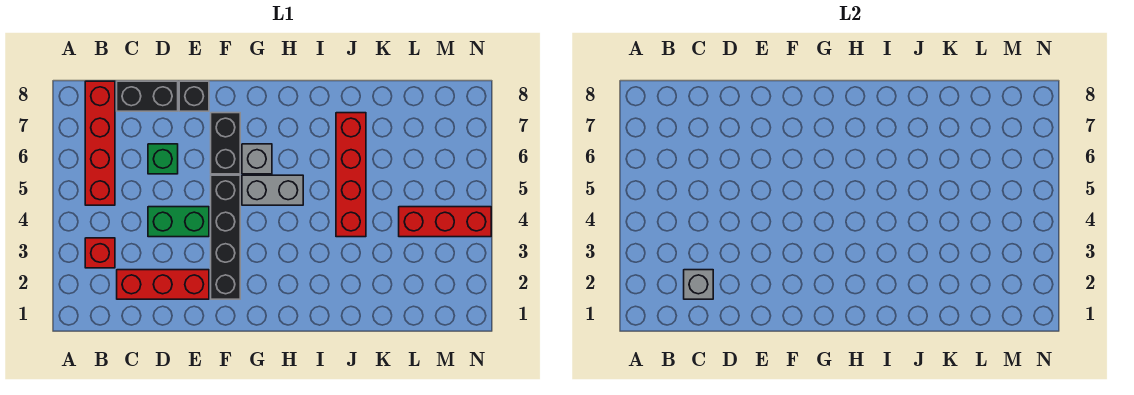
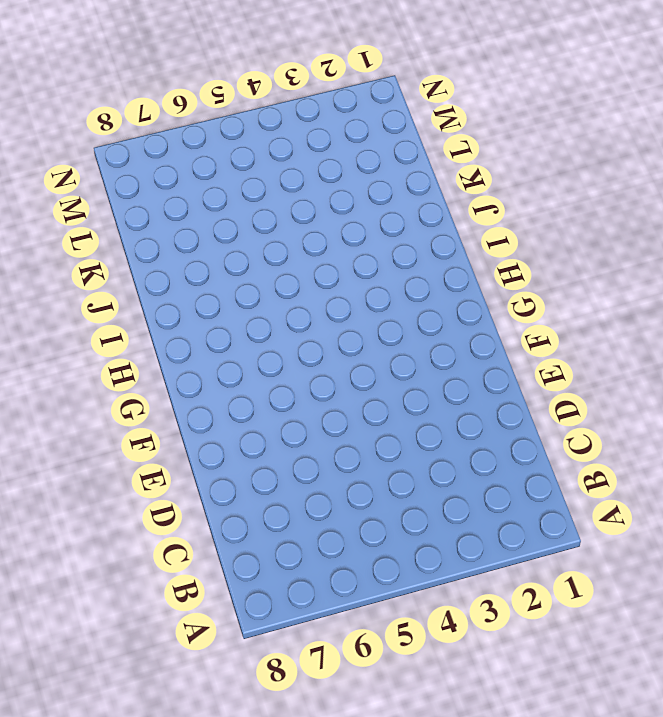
none -> red brick B3 level 1
none -> red brick B5:B8 level 1
none -> red brick C2:E2 level 1

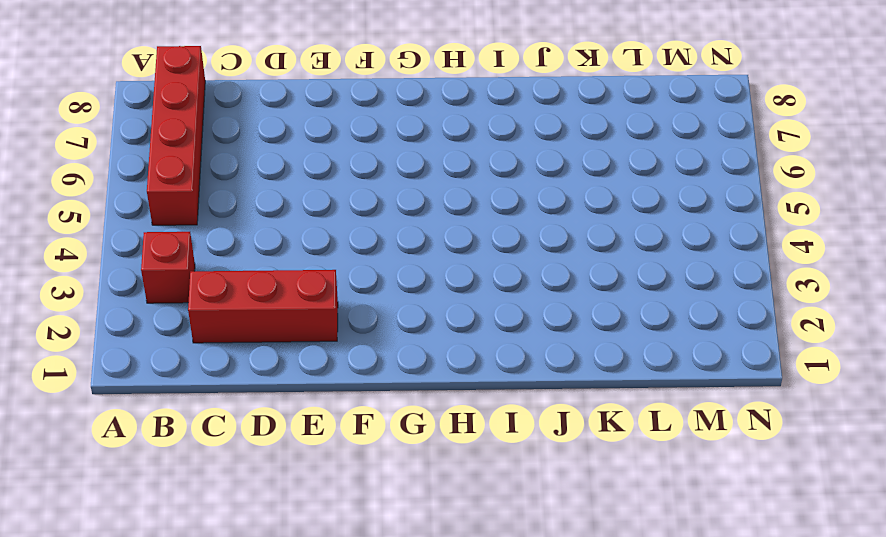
none -> black brick C8:D8 level 1
none -> green brick D4:E4 level 1
none -> green brick D6 level 1

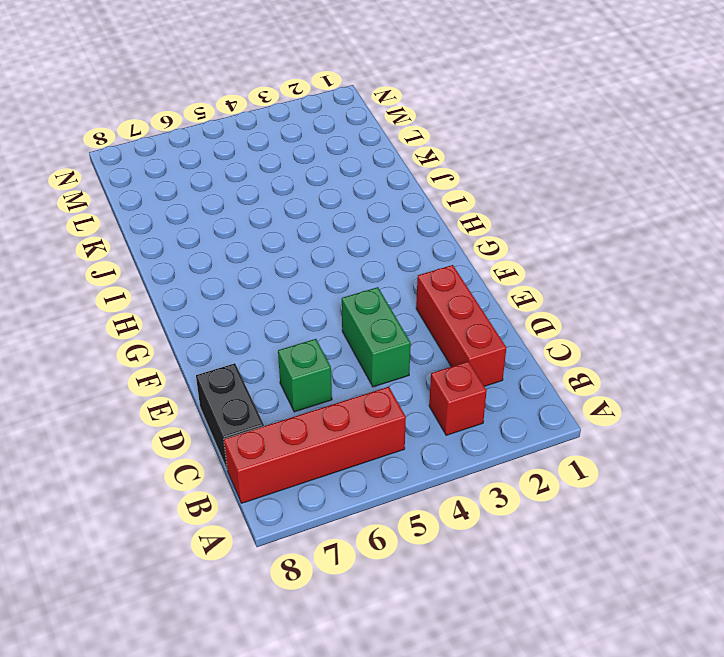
none -> black brick E8 level 1
none -> black brick F2:F5 level 1
none -> black brick F6:F7 level 1

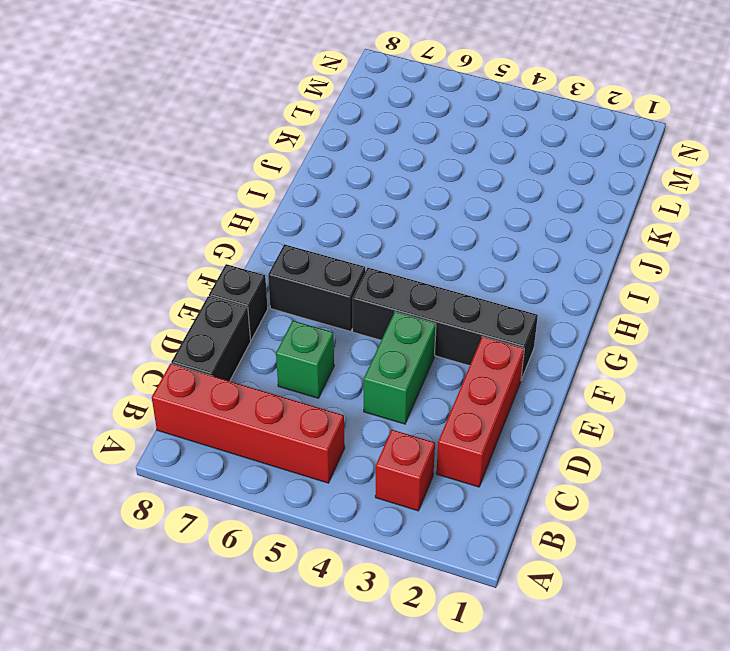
none -> grey brick G5:H5 level 1
none -> grey brick G6 level 1
none -> red brick J4:J7 level 1

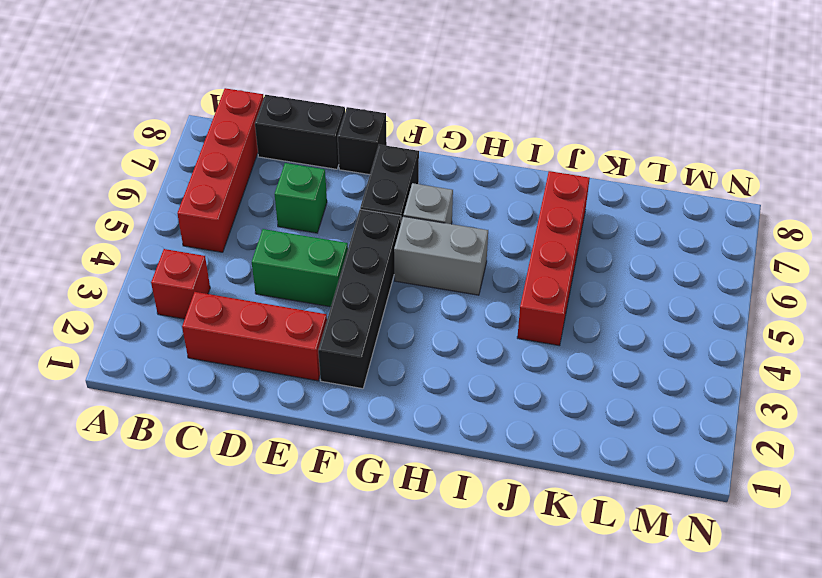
none -> red brick L4:N4 level 1
none -> grey brick C2 level 2

